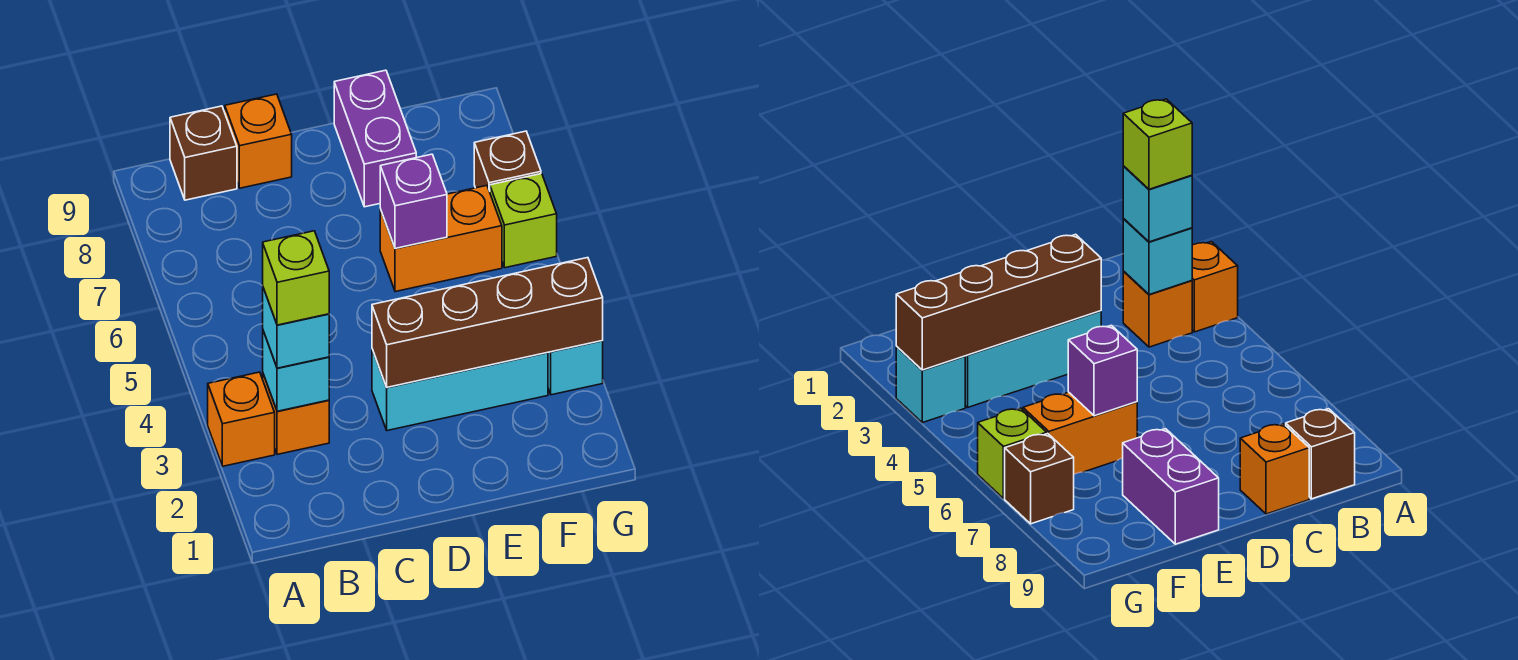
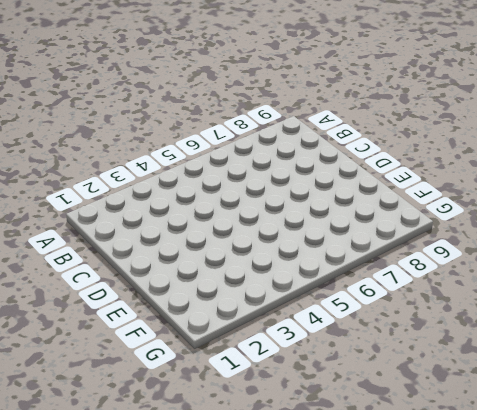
none -> orange brick A3 level 1
none -> orange brick B3 level 1
none -> brown brick B9 level 1

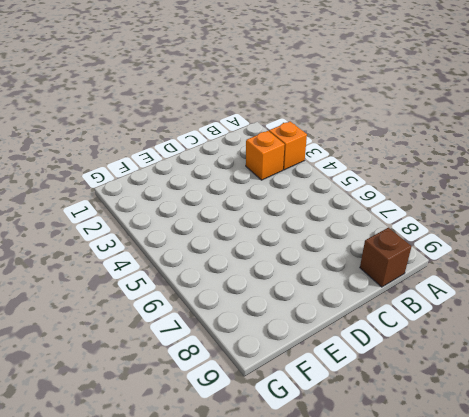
none -> orange brick C9 level 1
none -> cyan brick D3:F3 level 1
none -> orange brick E6:F6 level 1

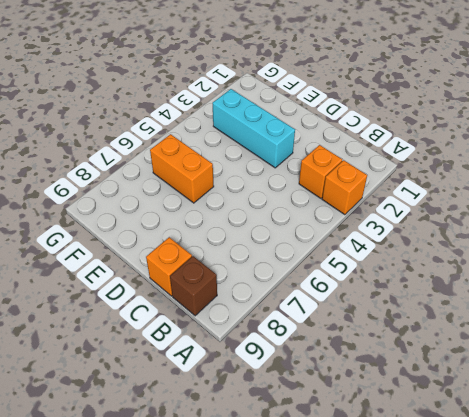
none -> purple brick E8:E9 level 1
none -> cyan brick G3 level 1
none -> lime brick G6 level 1

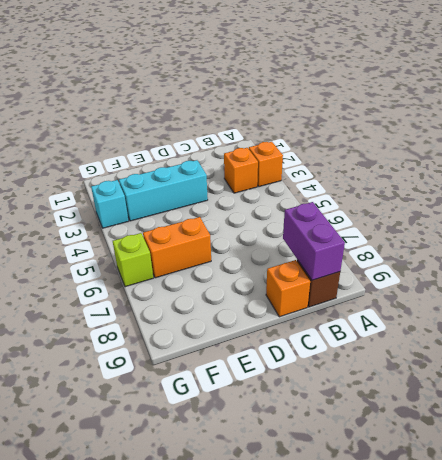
purple brick B8:B9 level 2 -> purple brick E8:E9 level 1
none -> brown brick G7 level 1
none -> cyan brick B3 level 2
none -> brown brick D3:G3 level 2

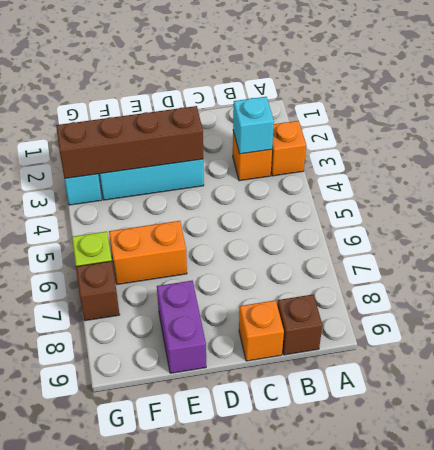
none -> purple brick E6 level 2
none -> cyan brick B3 level 3
none -> lime brick B3 level 4

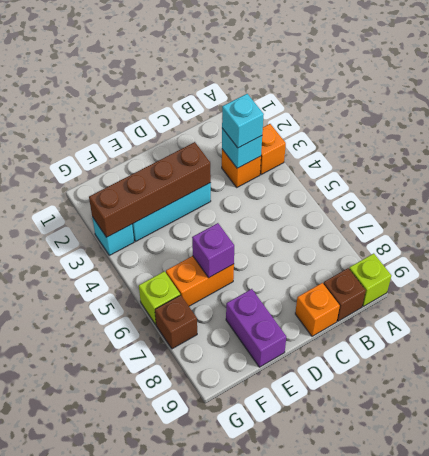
lime brick A9 level 1 -> lime brick B3 level 4

